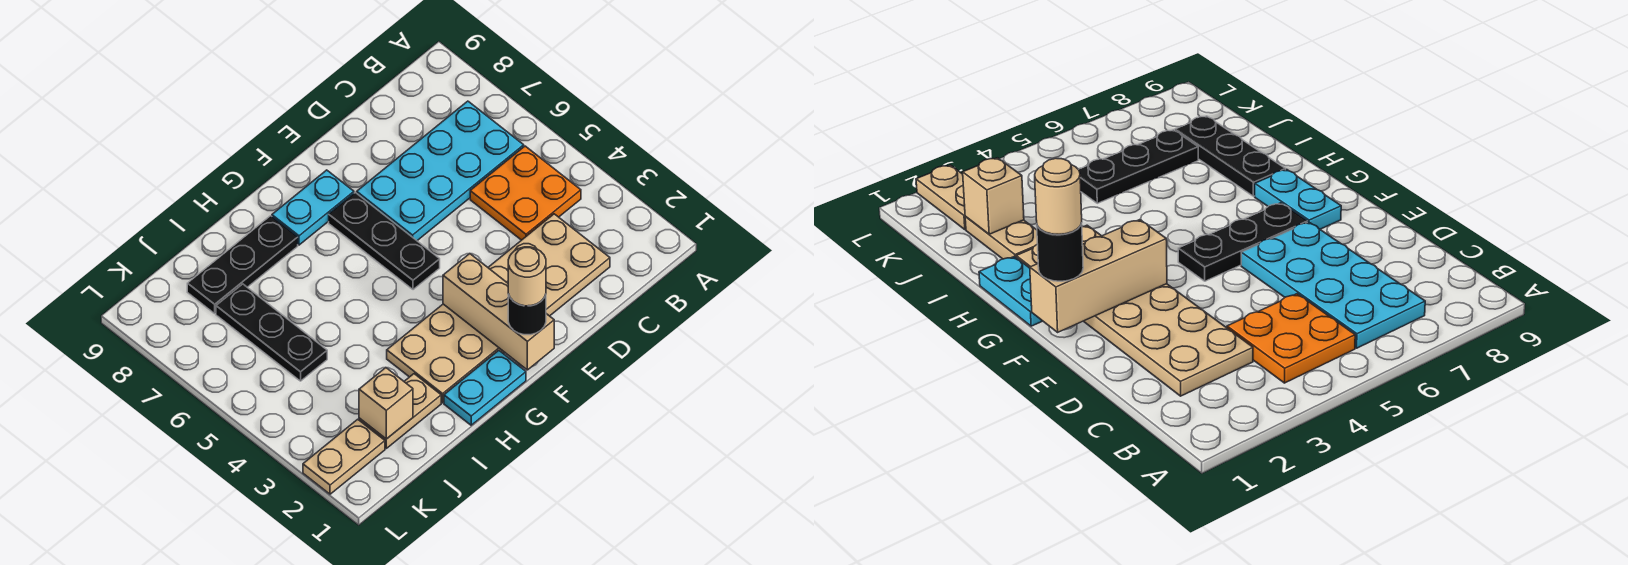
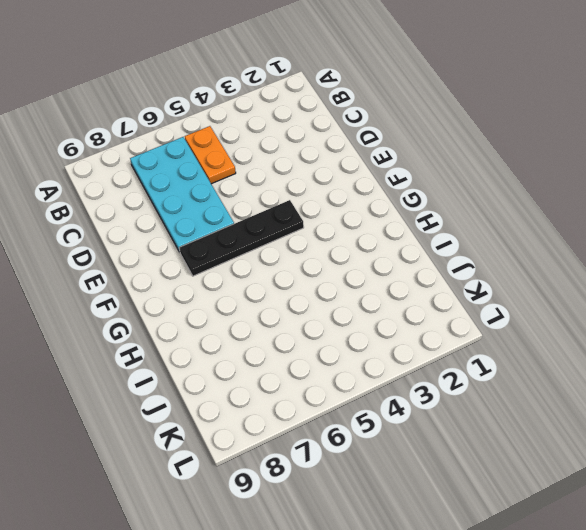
orange plate B5:C5 level 1 -> orange plate B4:C5 level 1
black plate F4:F7 level 1 -> black plate F5:F7 level 1
none -> tan plate C2:H3 level 1
none -> cyan plate F8:G8 level 1
none -> cyan plate G1:H1 level 1

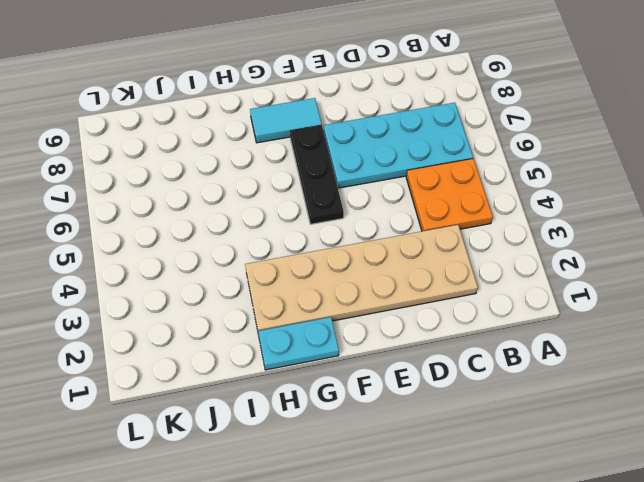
cyan tile F8:G8 level 1 -> cyan plate F8:G8 level 1
none -> black plate H8:J8 level 1
none -> tan plate I2:J2 level 1
none -> black plate J5:J7 level 1

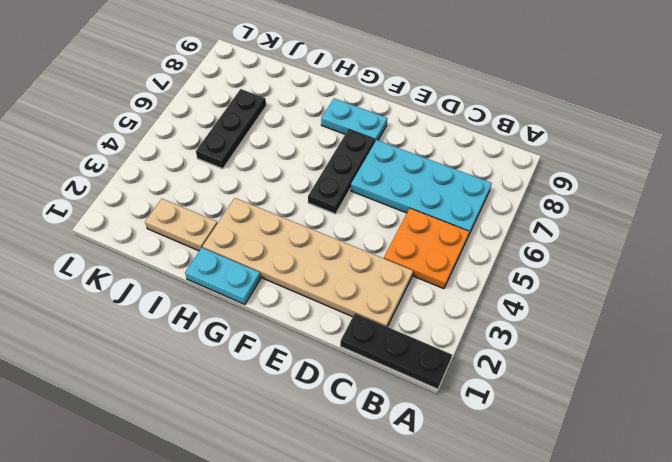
black plate A1:C1 level 1 -> black plate H8:J8 level 1
none -> tan plate K2:L2 level 1
none -> tan brick F1:F3 level 2
none -> tan brick J2 level 2

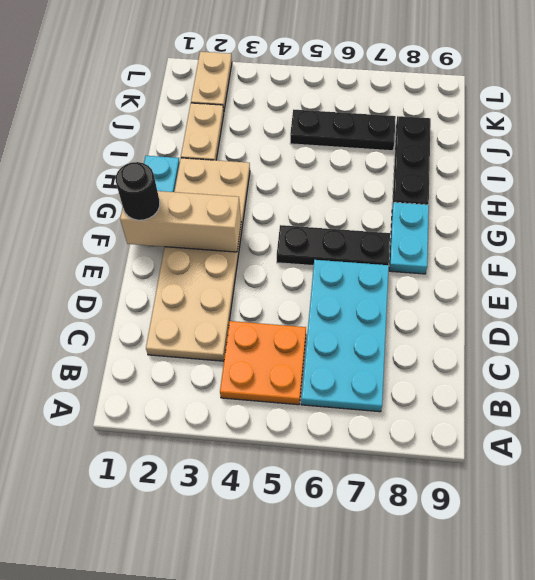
none -> tan brick J2 level 2
none -> tan round brick F1 level 4

